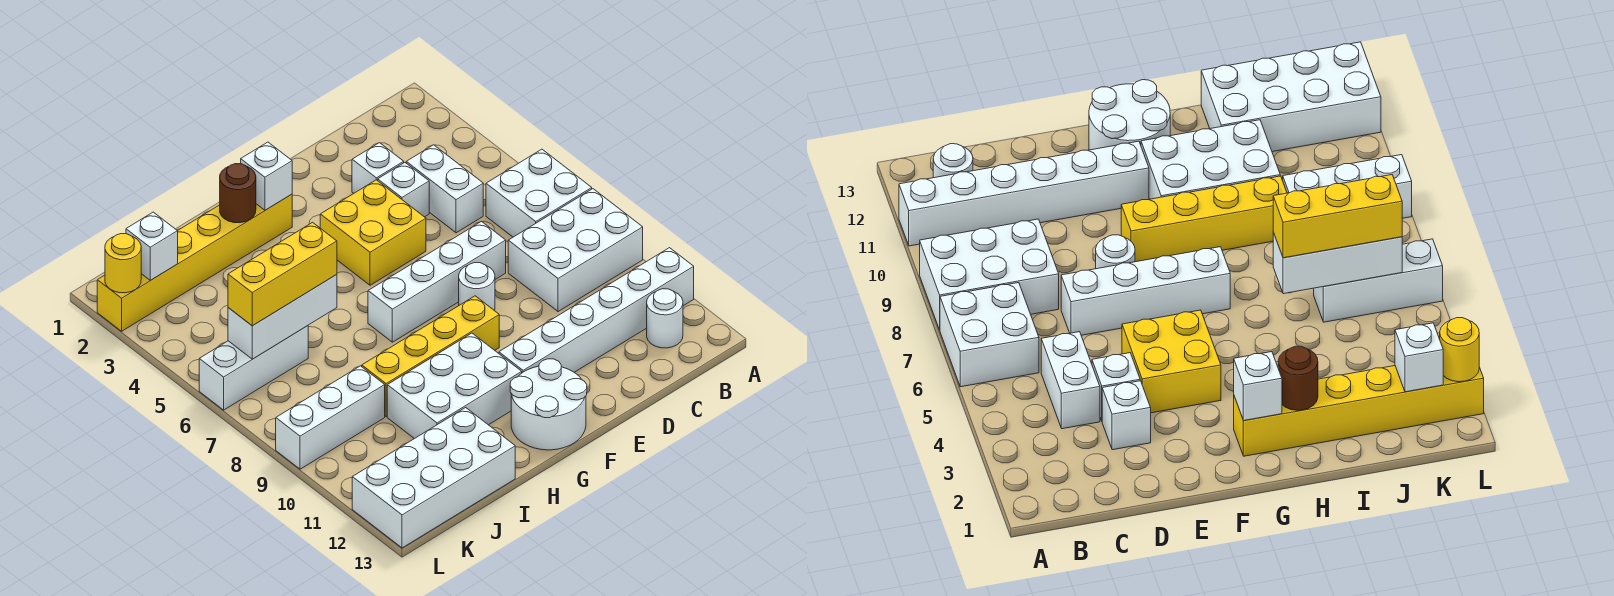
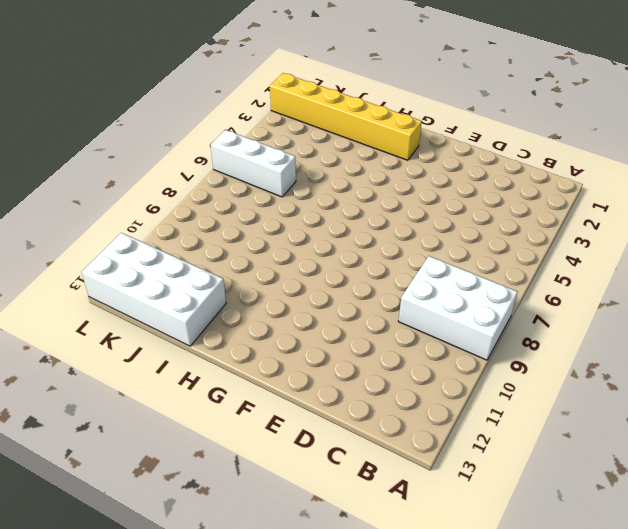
none -> white brick A6:B7 level 1
none -> white brick A11:F11 level 1
none -> white round brick B12 level 1

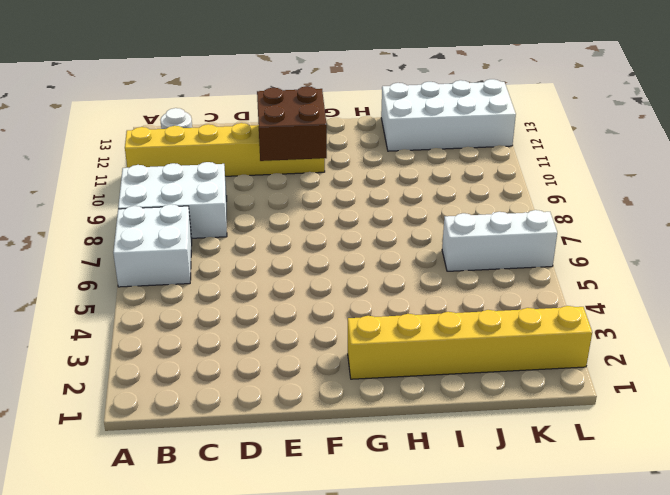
yellow brick A11:F11 level 1 -> white brick A11:F11 level 1
brown brick E10:F11 level 2 -> none
none -> white brick C4:C5 level 1
none -> white brick D3 level 1
none -> white brick D4 level 1

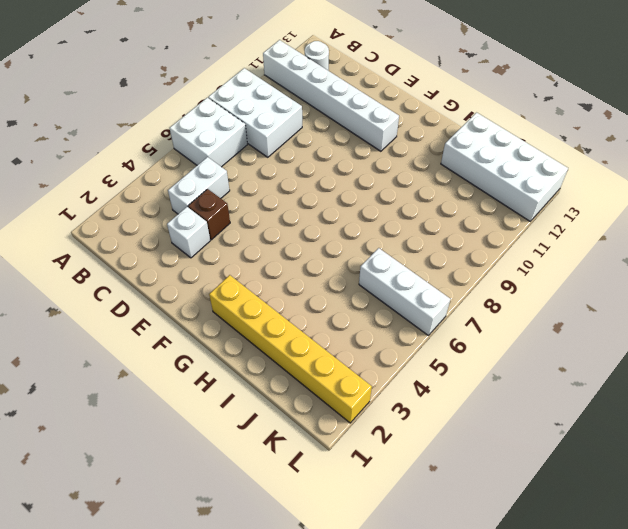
brown brick D4 level 1 -> white brick D4 level 1
none -> white brick D7:G7 level 1
none -> yellow brick E4:F5 level 1
none -> white round brick E8 level 1

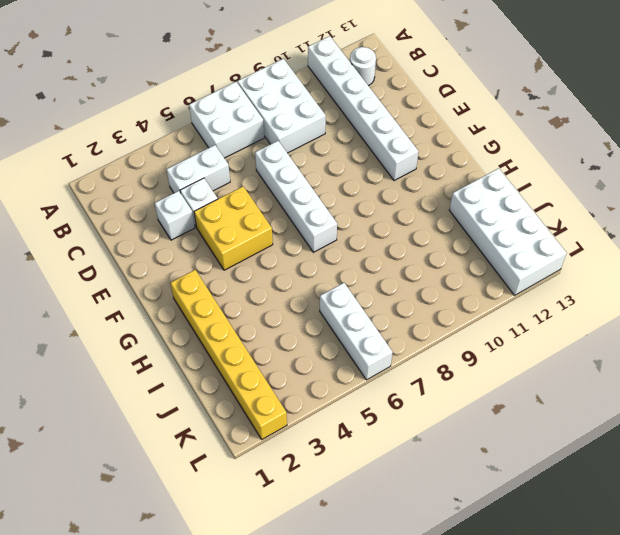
none -> white round brick E8 level 1
none -> yellow brick F9:I9 level 1
none -> white round brick F12:G13 level 1

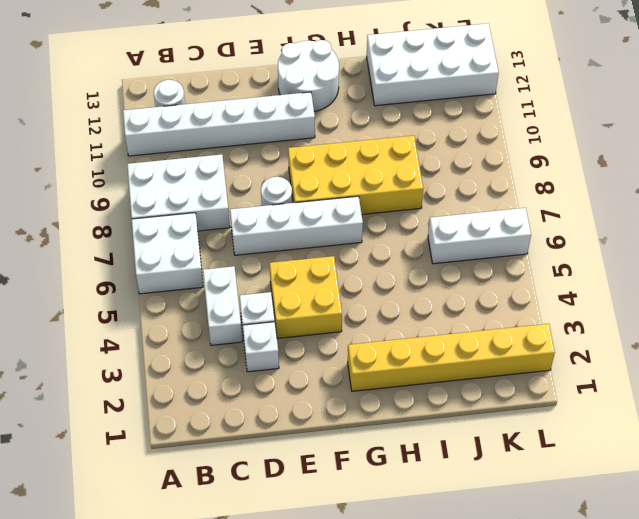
yellow brick F8:I9 level 1 -> yellow brick F9:I9 level 1
none -> white brick G10:I11 level 1
none -> white brick J9:L9 level 1
none -> white brick G2 level 2

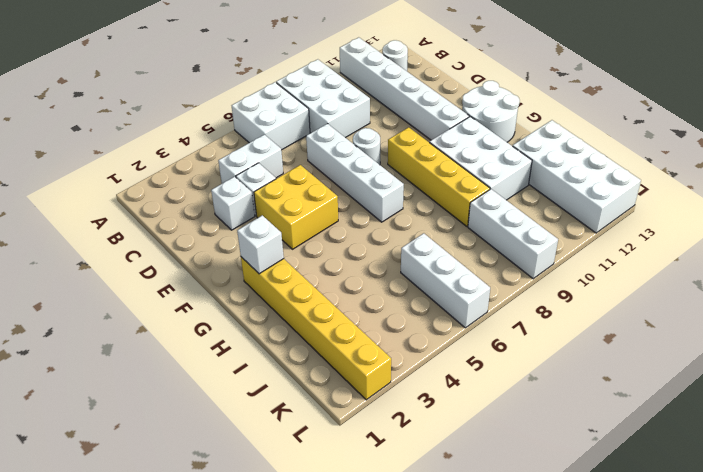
none -> brown round brick H2 level 2
none -> white brick I6:K6 level 2
none -> white brick K2 level 2

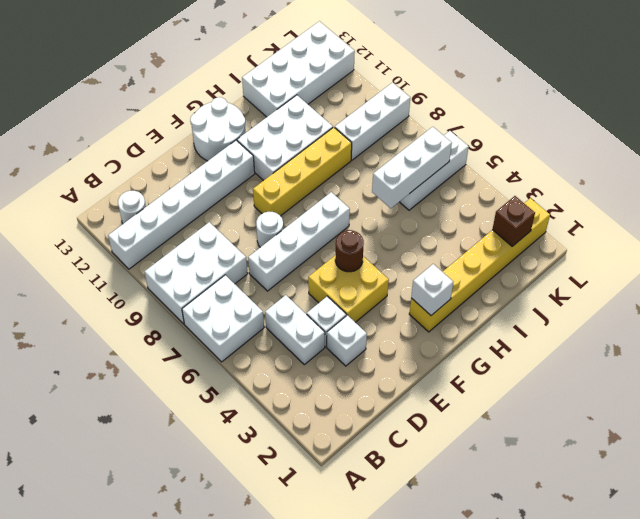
brown round brick F5 level 2 -> brown round brick H2 level 2
brown brick K2 level 2 -> white brick K2 level 2
none -> yellow round brick L2 level 2
none -> yellow brick I6:K6 level 3

